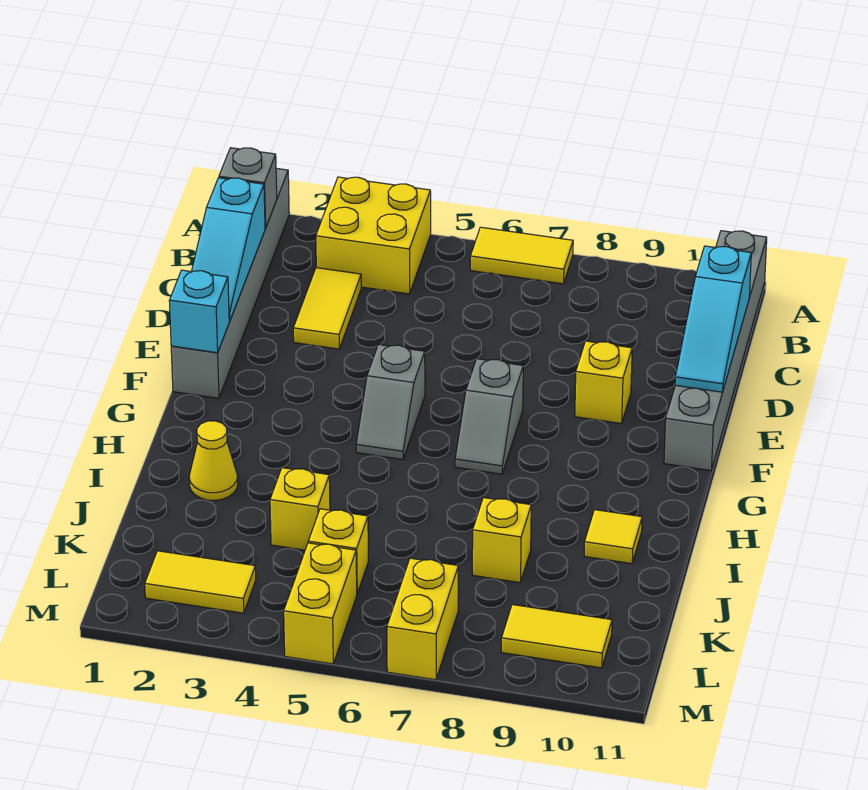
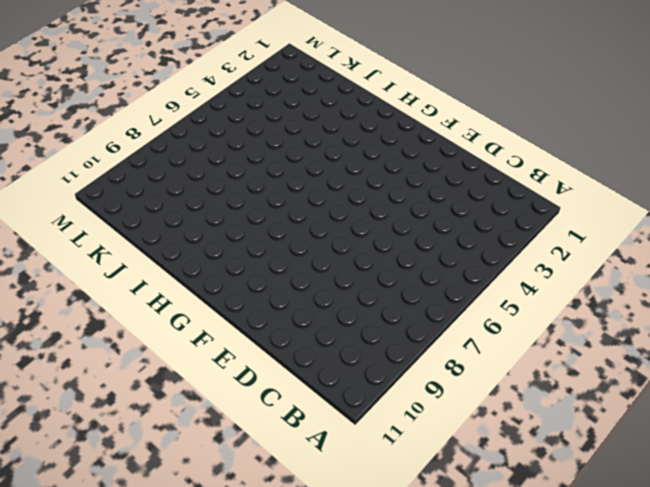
none -> grey brick A1:F1 level 1
none -> yellow brick A3:B4 level 1
none -> yellow tile A6:A7 level 1

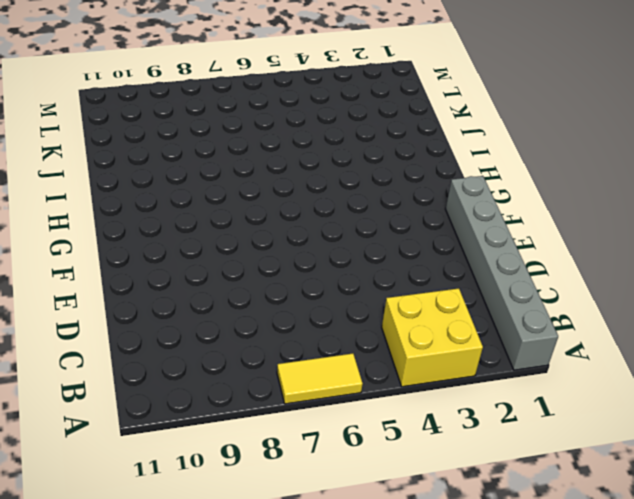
none -> grey brick A11:F11 level 1
none -> yellow tile C3:D3 level 1
none -> yellow brick E9 level 1

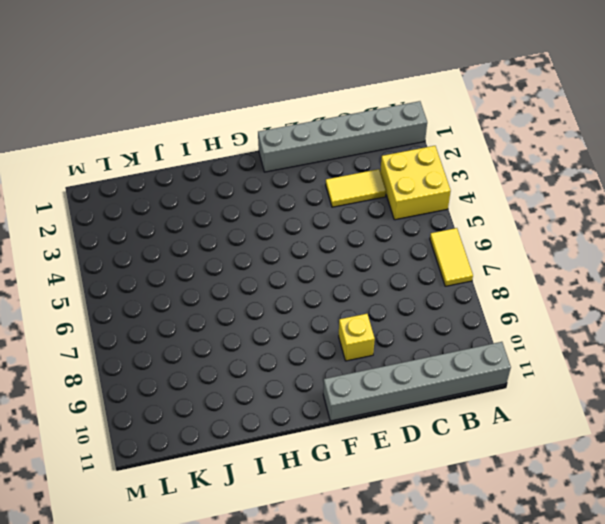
none -> grey slope F5:G5 level 1 top F
none -> grey slope F7:G7 level 1 top F
none -> yellow cone I2 level 1

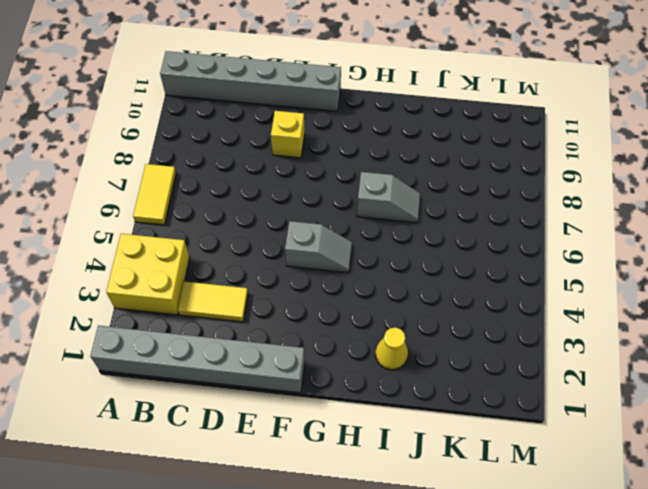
grey slope H7:I7 level 1 top H -> grey slope F7:G7 level 1 top F
none -> yellow tile I10 level 1
none -> yellow brick J4 level 1
none -> yellow brick J8 level 1

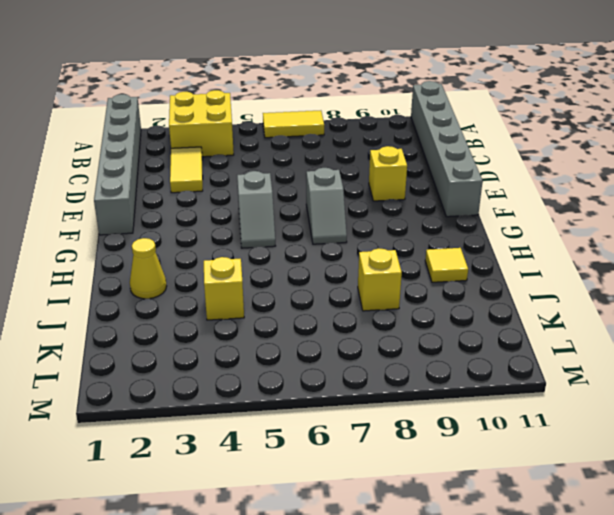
none -> yellow brick K5 level 1
none -> yellow tile L2:L3 level 1
none -> yellow brick L5:M5 level 1

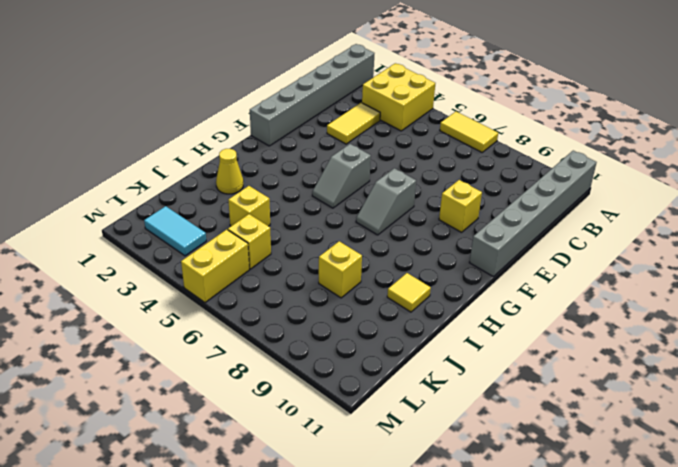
cyan tile L2:L3 level 1 -> yellow tile L2:L3 level 1
none -> yellow brick L7:M7 level 1
none -> yellow tile L9:L10 level 1
none -> grey brick B1 level 2

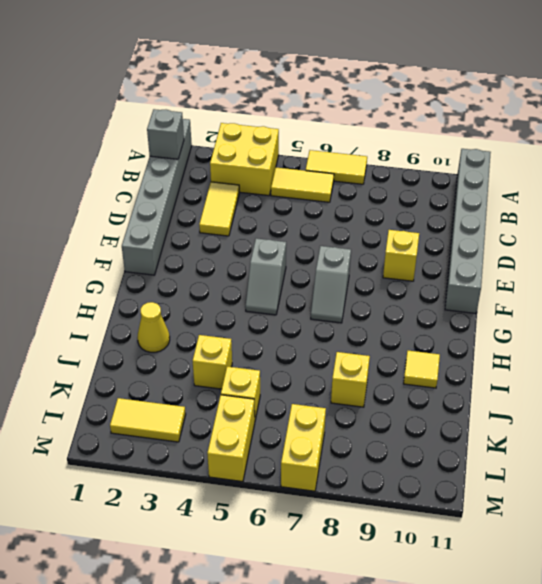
yellow tile B5:B6 level 1 -> yellow tile L9:L10 level 1
none -> cyan slope C1:E1 level 2 top C
none -> cyan slope C11:E11 level 2 top C
none -> cyan brick F1 level 2

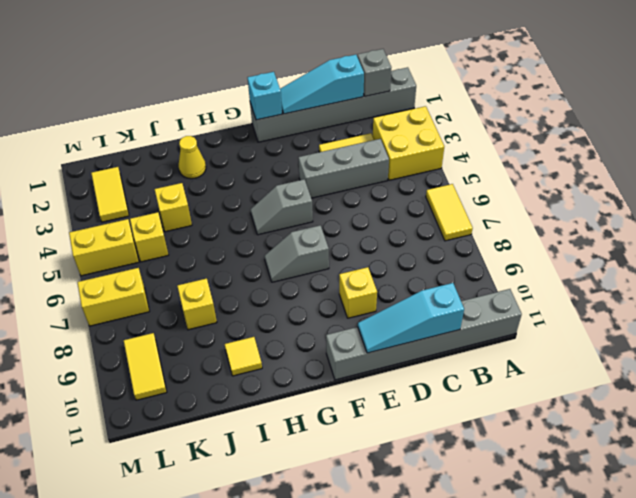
grey brick C4:E4 level 1 -> none

